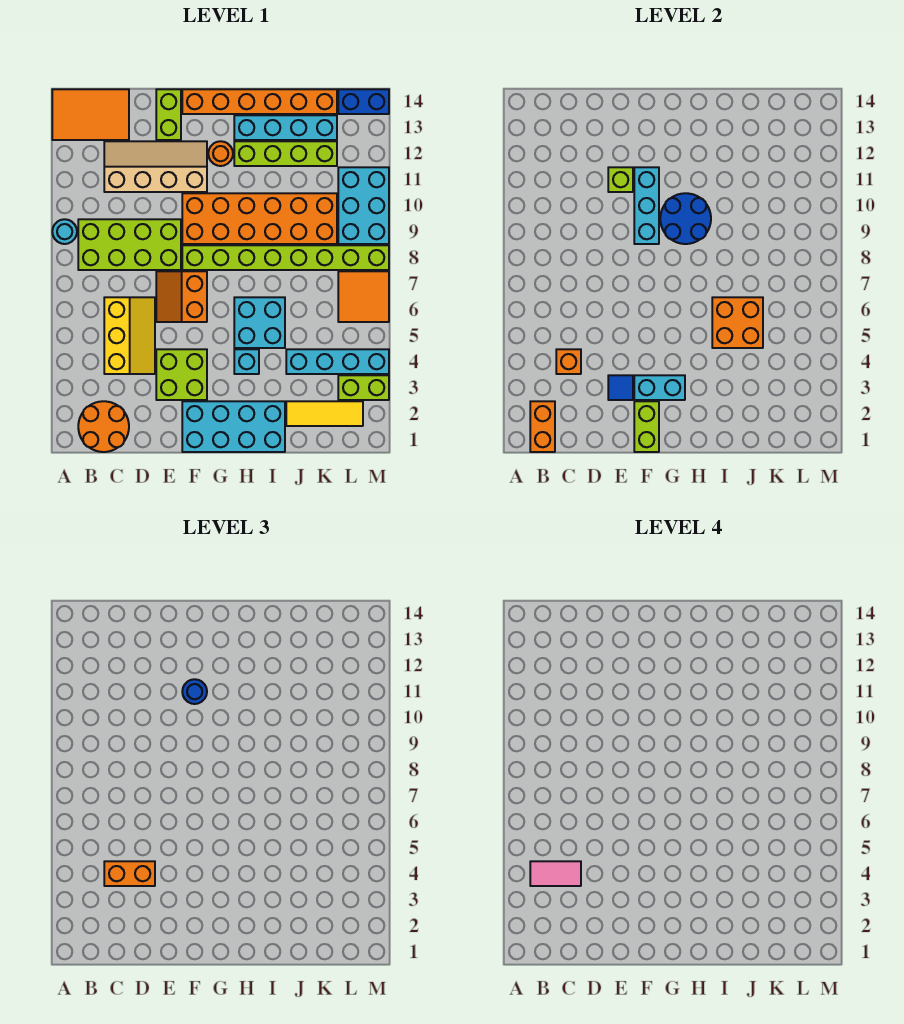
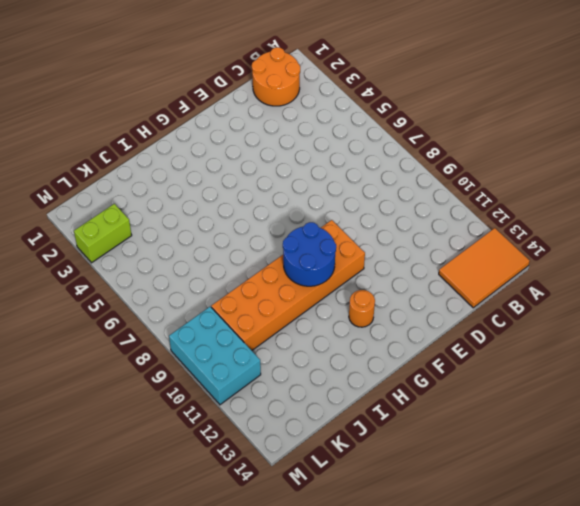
none -> cyan round brick A9 level 1
none -> lime brick B8:E9 level 1
none -> yellow slope C4:D6 level 1 top C
none -> tan slope C11:F12 level 1 top 11

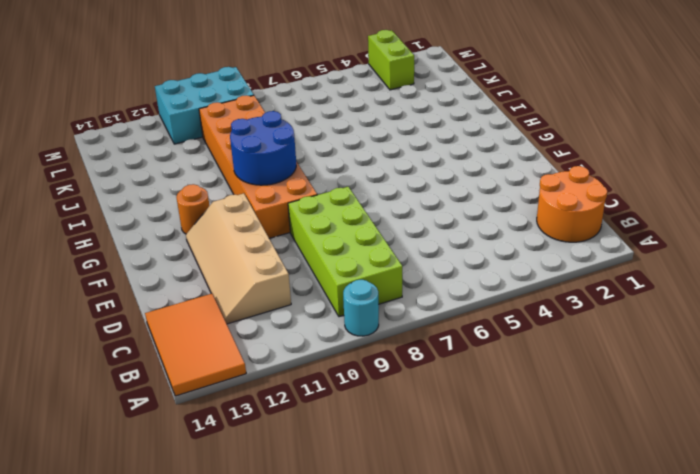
none -> yellow slope C4:D6 level 1 top C
none -> lime brick E3:F4 level 1
none -> orange slope E6:F7 level 1 top F
none -> lime brick E13:E14 level 1

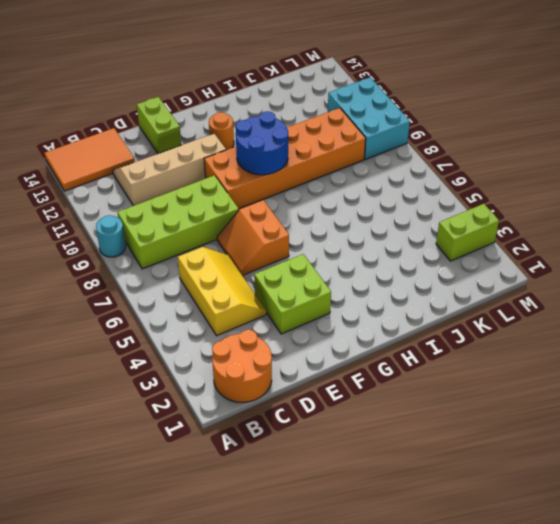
none -> cyan brick F1:I2 level 1
none -> lime brick F8:M8 level 1
none -> orange brick F14:K14 level 1
none -> cyan brick H4 level 1

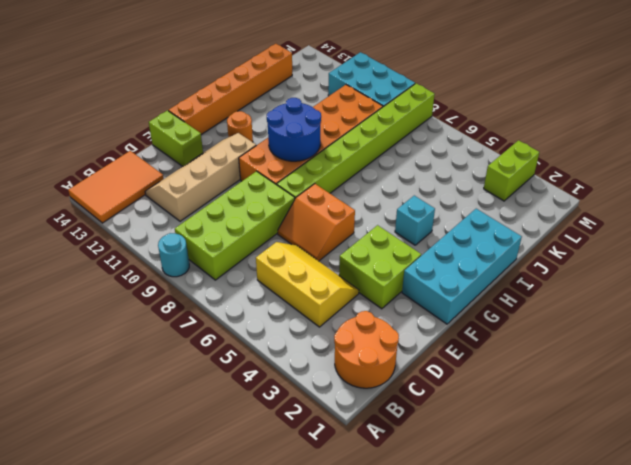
none -> cyan brick H5:I6 level 1
none -> lime brick H12:K12 level 1
none -> cyan brick H13:K13 level 1
none -> yellow tile J2:L2 level 1

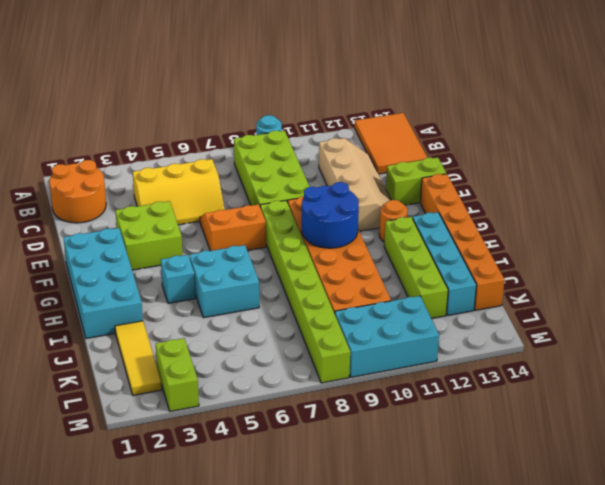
none -> cyan brick J4:M4 level 1
none -> orange tile L6:M7 level 1
none -> blue brick L14:M14 level 1
none -> orange brick B1:B2 level 2

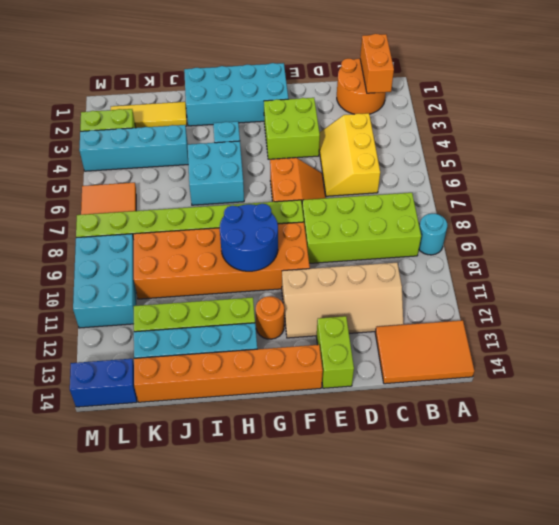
none -> orange brick C4 level 2
none -> blue tile E3 level 2
none -> lime brick E11 level 2
none -> lime brick F1:F2 level 2

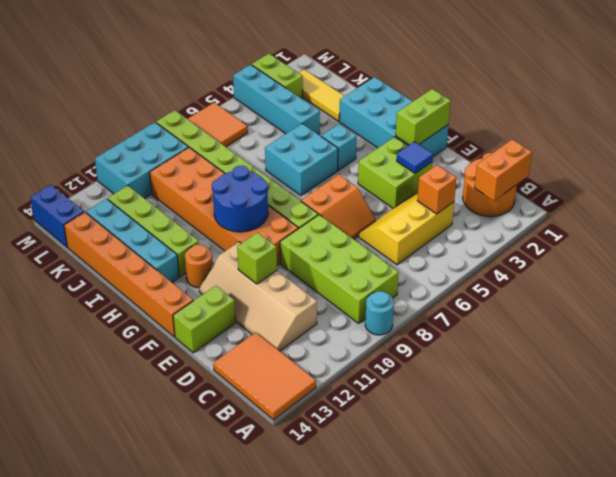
none -> cyan brick F3:G3 level 2
none -> cyan brick F9:F11 level 2
none -> orange brick I5:J6 level 2
none -> orange brick C4:D4 level 3

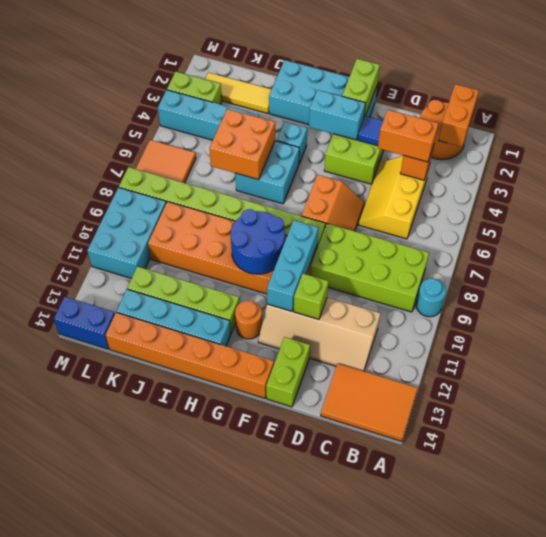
none -> blue round brick F11 level 3
none -> pink tile B4:C4 level 4

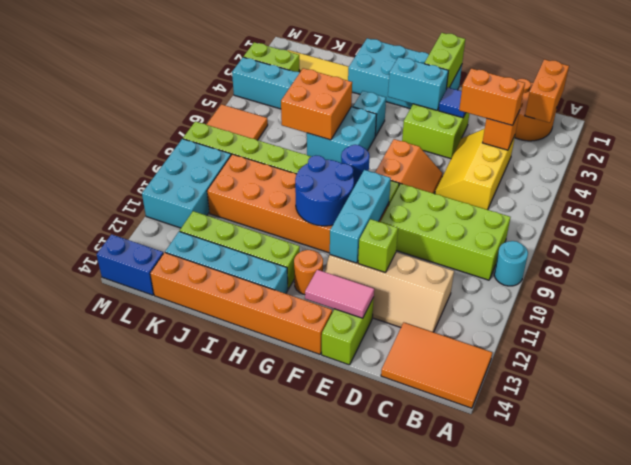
pink tile E13:F13 level 2 -> pink tile B4:C4 level 4
blue round brick G8 level 2 -> blue round brick F11 level 3

